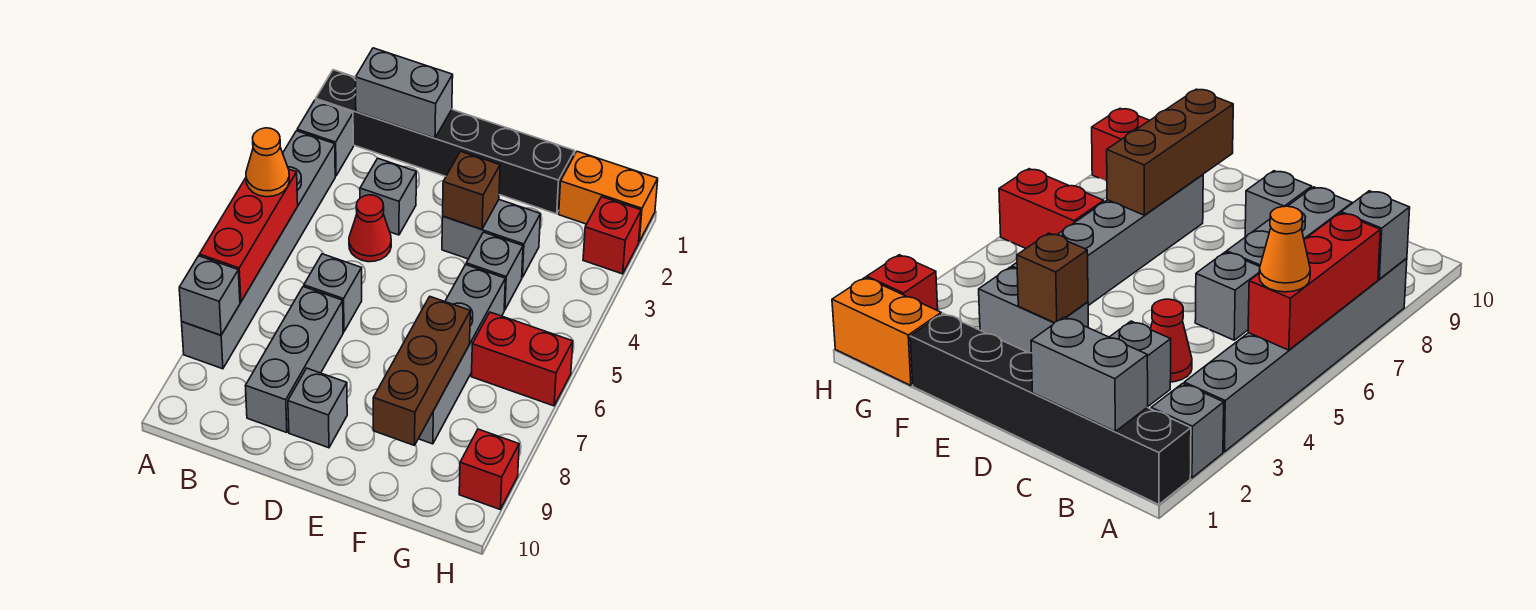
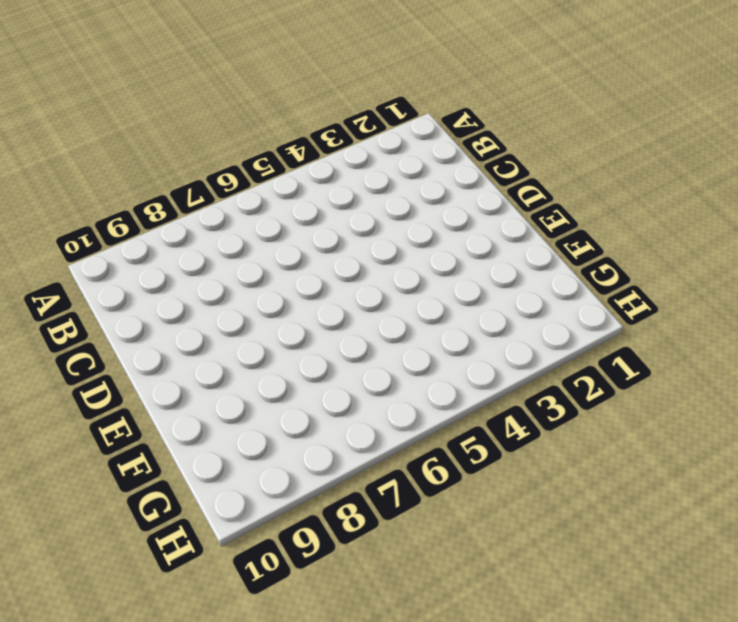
none -> black brick A1:F1 level 1
none -> grey brick A2 level 1
none -> grey brick A3:A8 level 1

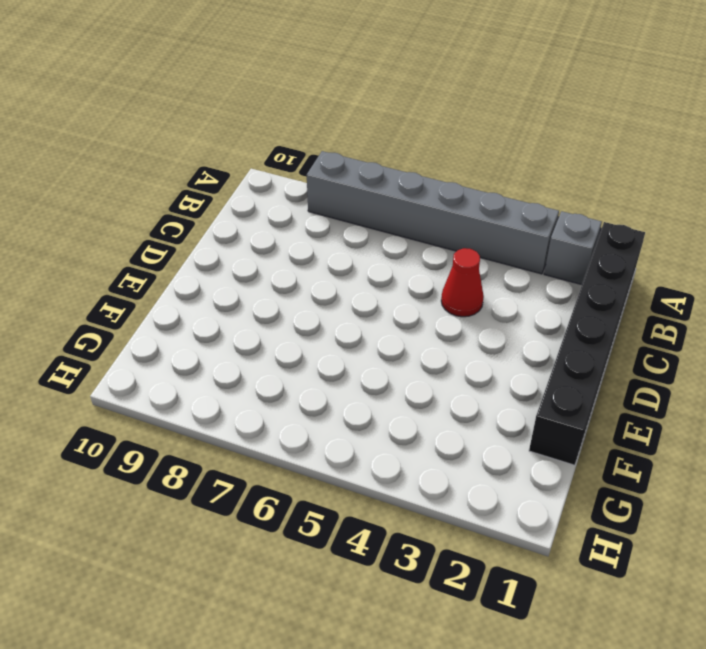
none -> grey brick C3 level 1
none -> grey brick C6 level 1
none -> grey brick C7:C9 level 1

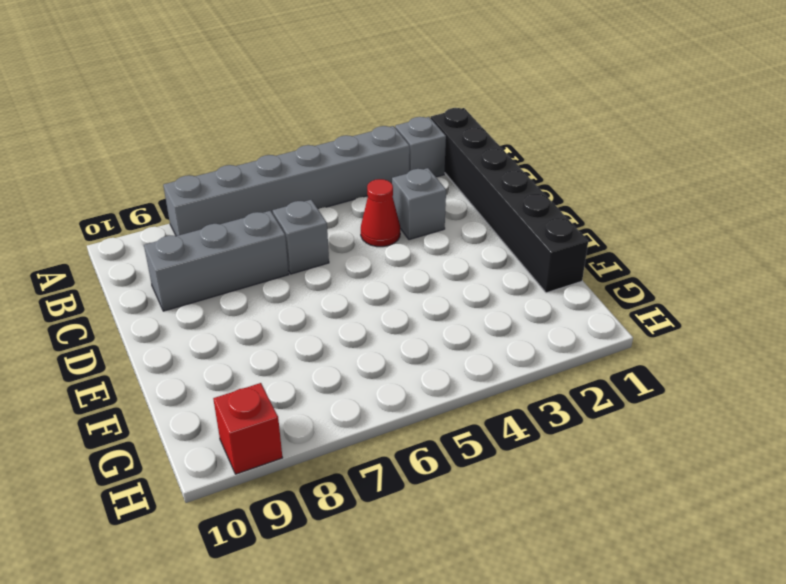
none -> grey brick D9 level 1
none -> grey brick E3:F3 level 1
none -> grey brick F4 level 1

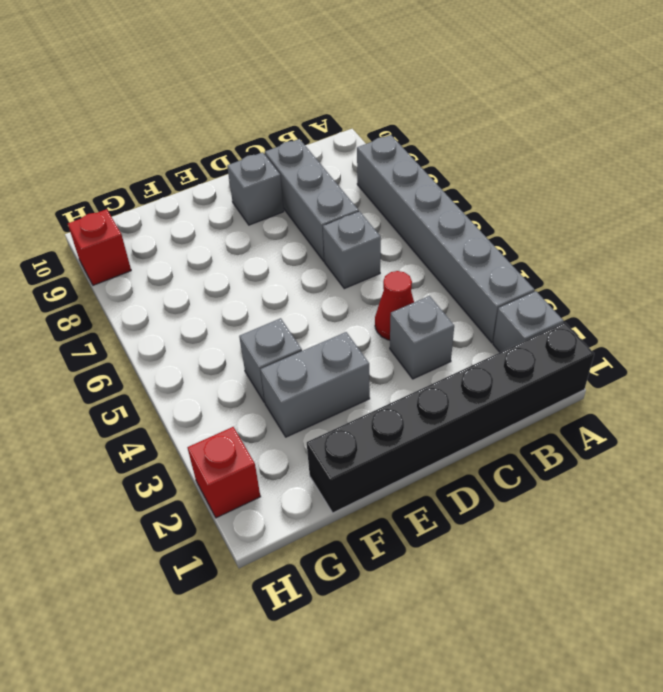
none -> grey brick F5:F8 level 1
none -> orange brick G1:H1 level 1
none -> red brick G6:H6 level 1

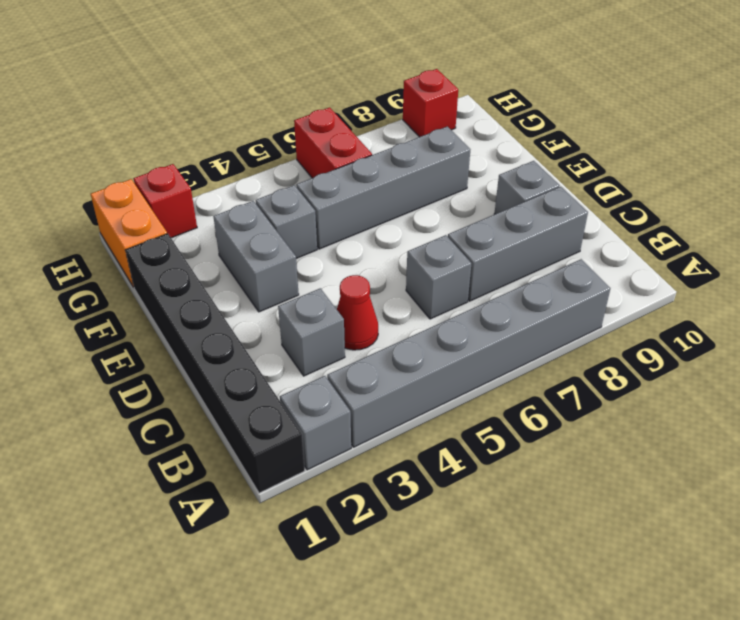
none -> red brick A5:A7 level 2
none -> grey brick A8 level 2
none -> grey brick B1:C1 level 2

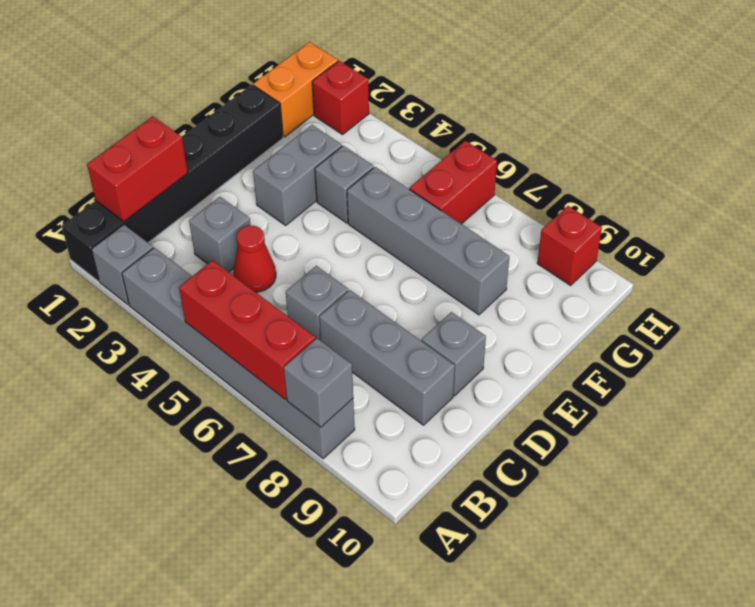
red brick B1:C1 level 2 -> grey brick B1:C1 level 2
none -> brown brick E3 level 2
none -> brown brick F7:F9 level 2
none -> orange cone A5 level 3

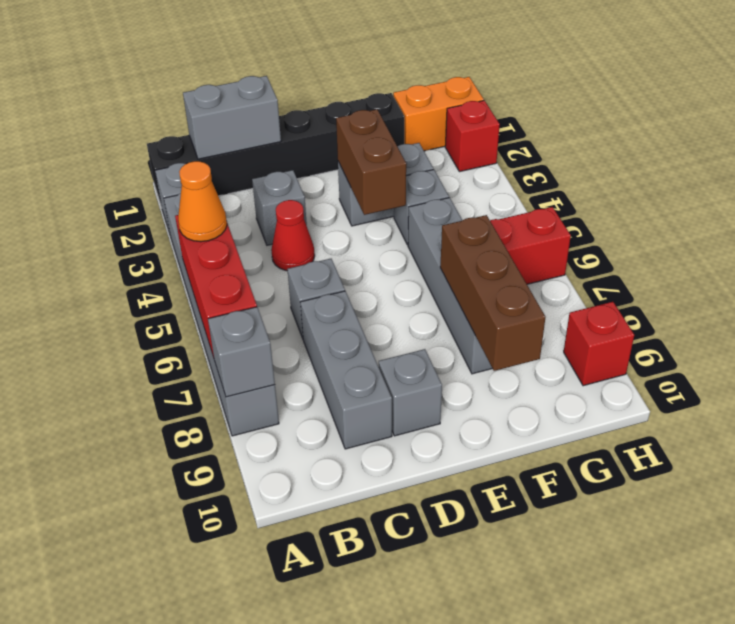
brown brick E3:E4 level 2 -> brown brick E3 level 2

